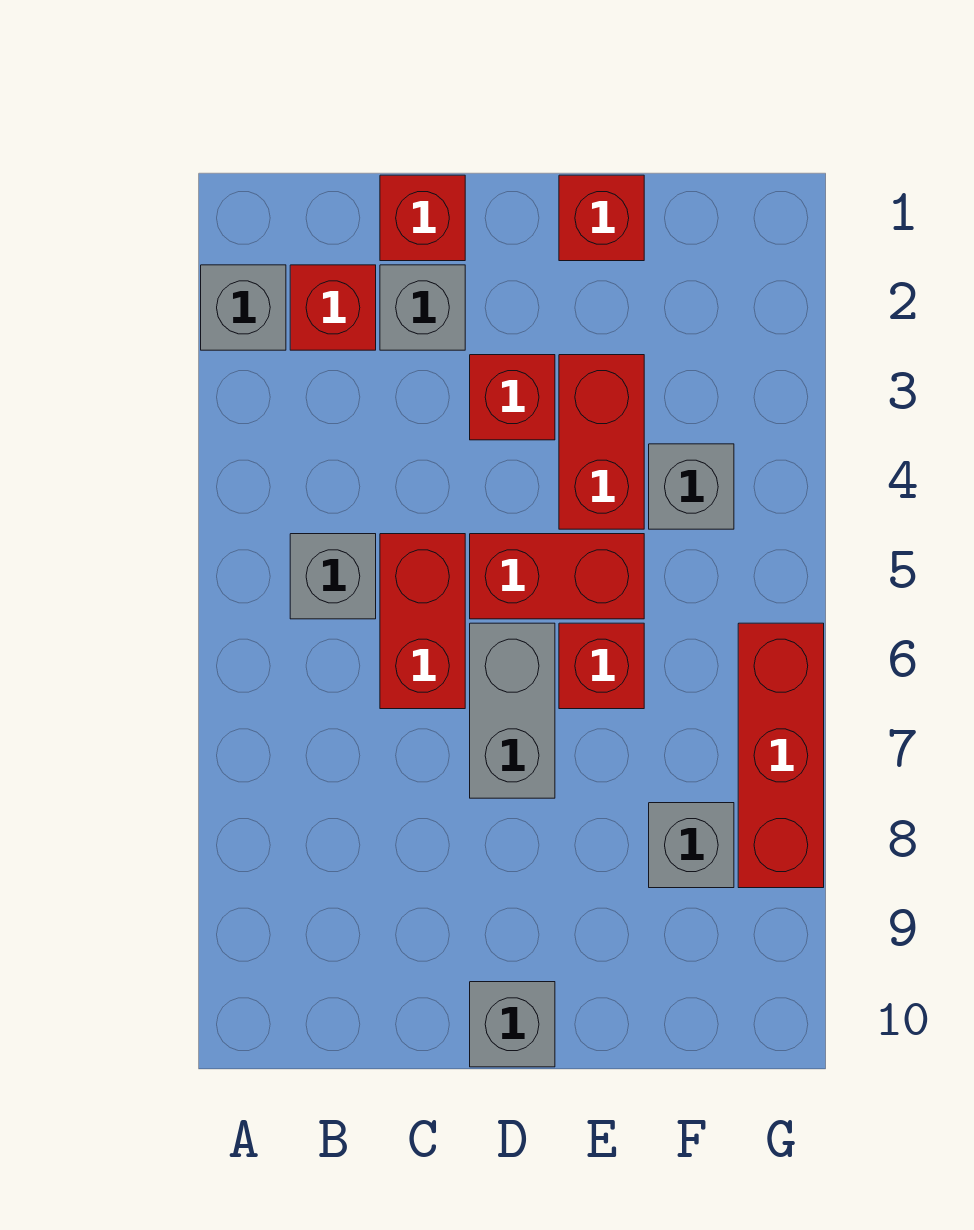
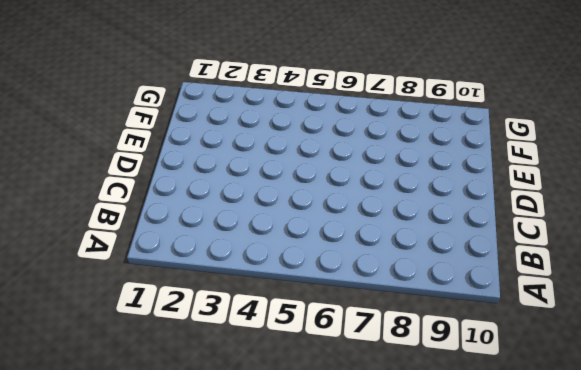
none -> grey brick A2 level 1
none -> red brick B2 level 1
none -> grey brick B5 level 1

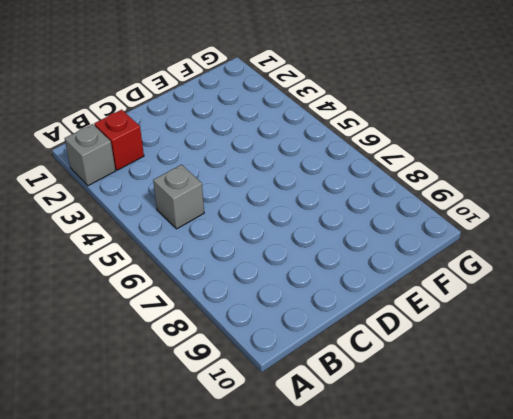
none -> red brick C1 level 1
none -> grey brick C2 level 1
none -> red brick C5:C6 level 1

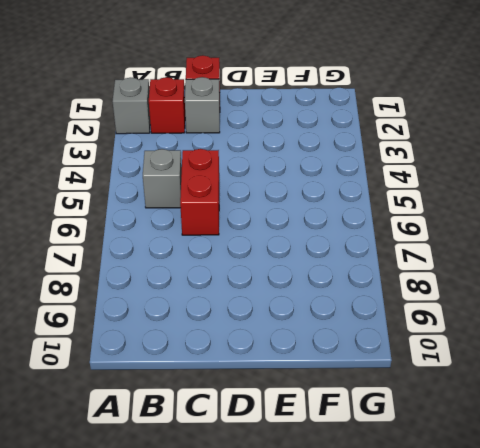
none -> red brick D3 level 1
none -> red brick D5:E5 level 1
none -> grey brick D6:D7 level 1

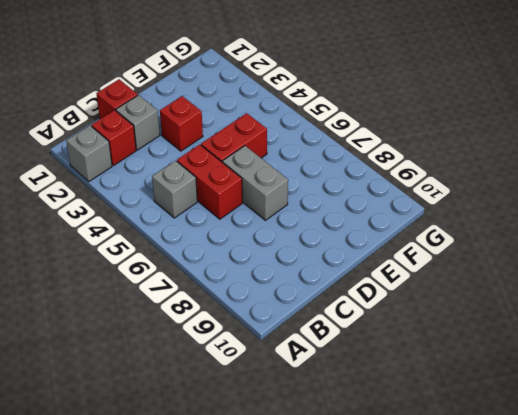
none -> grey brick D10 level 1
none -> red brick E1 level 1
none -> red brick E3:E4 level 1

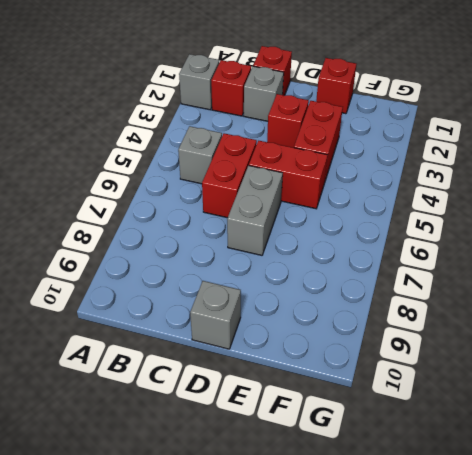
none -> red brick E6 level 1
none -> grey brick F4 level 1
none -> grey brick F8 level 1

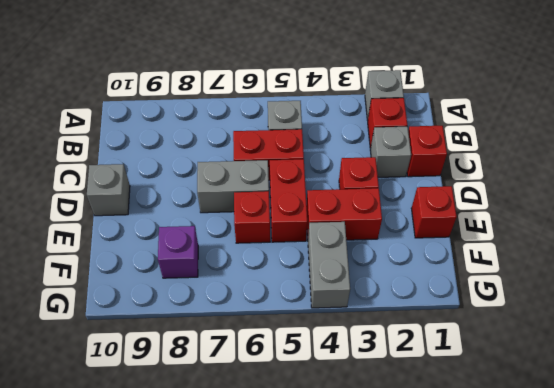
grey brick F4:G4 level 1 -> grey brick F4 level 1
purple brick F8 level 1 -> grey brick F8 level 1
none -> red brick G6:G8 level 1

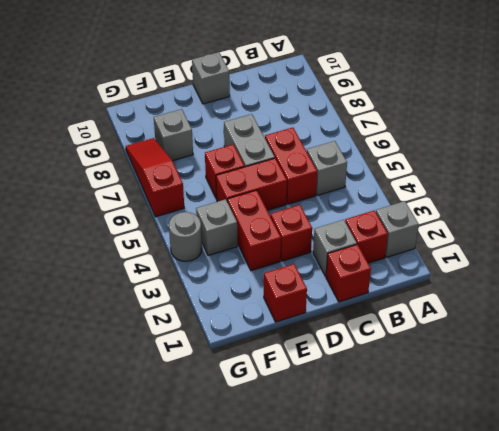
grey round brick G4 level 1 -> none
red slope G6:G8 level 1 top 6 -> red brick G6:G8 level 1

